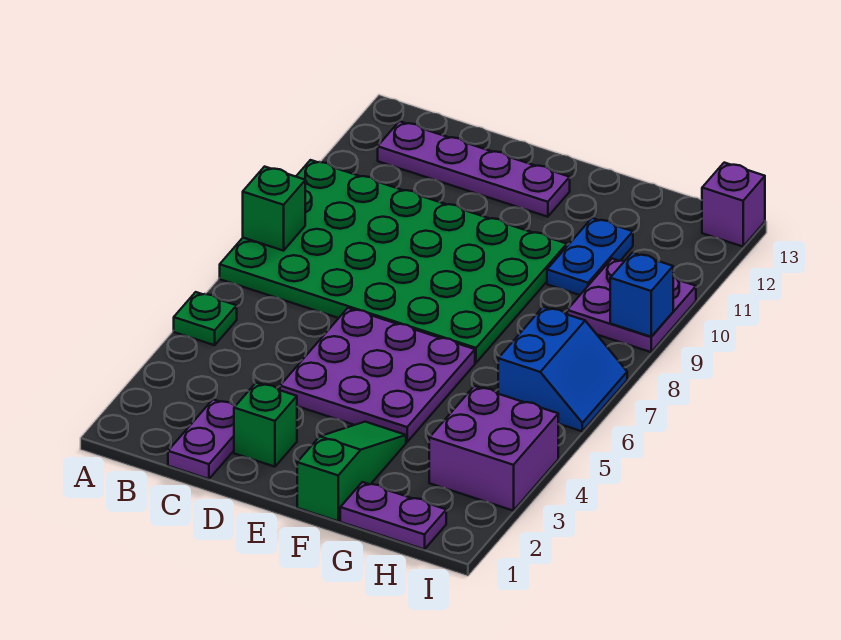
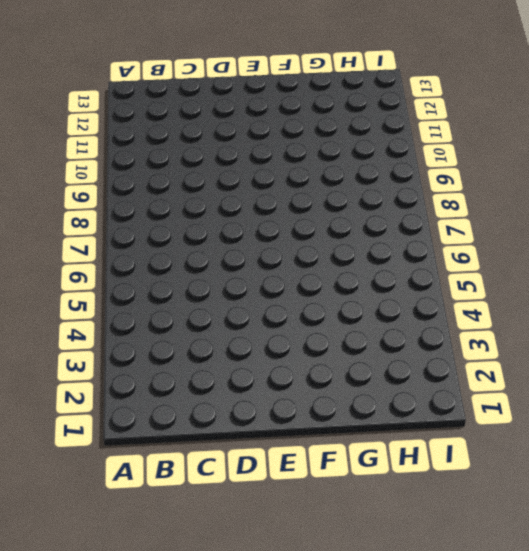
none -> green plate A5 level 1
none -> green plate A7:F10 level 1
none -> purple plate B12:E12 level 1

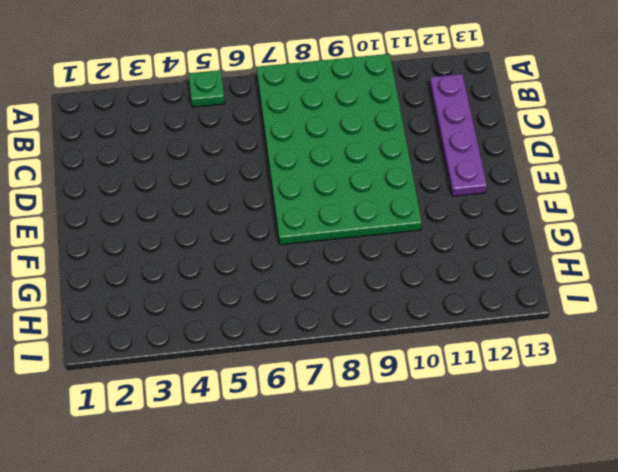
none -> purple plate C1:C2 level 1
none -> green brick D2 level 1
none -> purple plate D4:F6 level 1

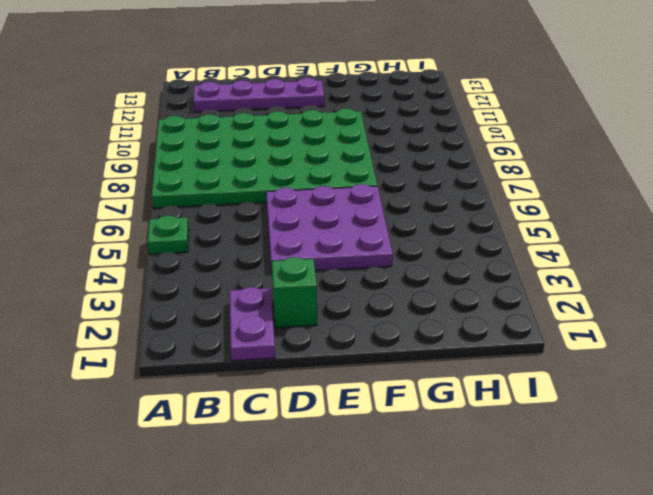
none -> green slope F1:F3 level 1 top 1
none -> purple plate G1:H1 level 1
none -> blue plate G10:G11 level 1

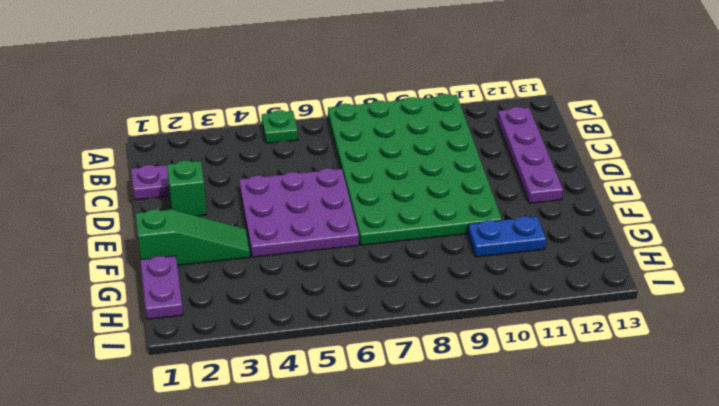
none -> purple brick H3:I4 level 1
none -> blue slope H6:I7 level 1 top H
none -> purple plate H9:I10 level 1

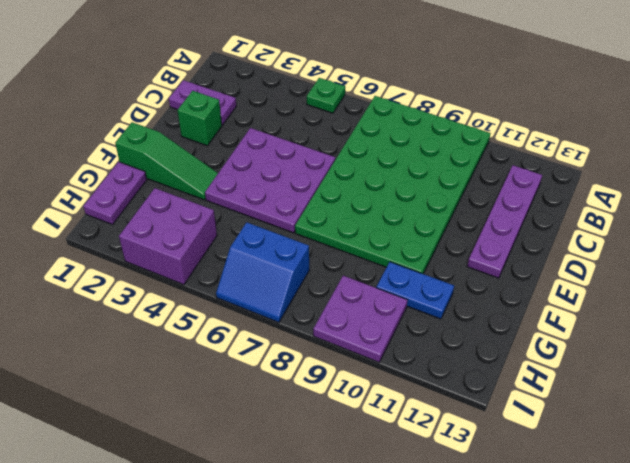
none -> purple brick I13 level 1
none -> green brick A8 level 2
none -> blue brick I9 level 2

